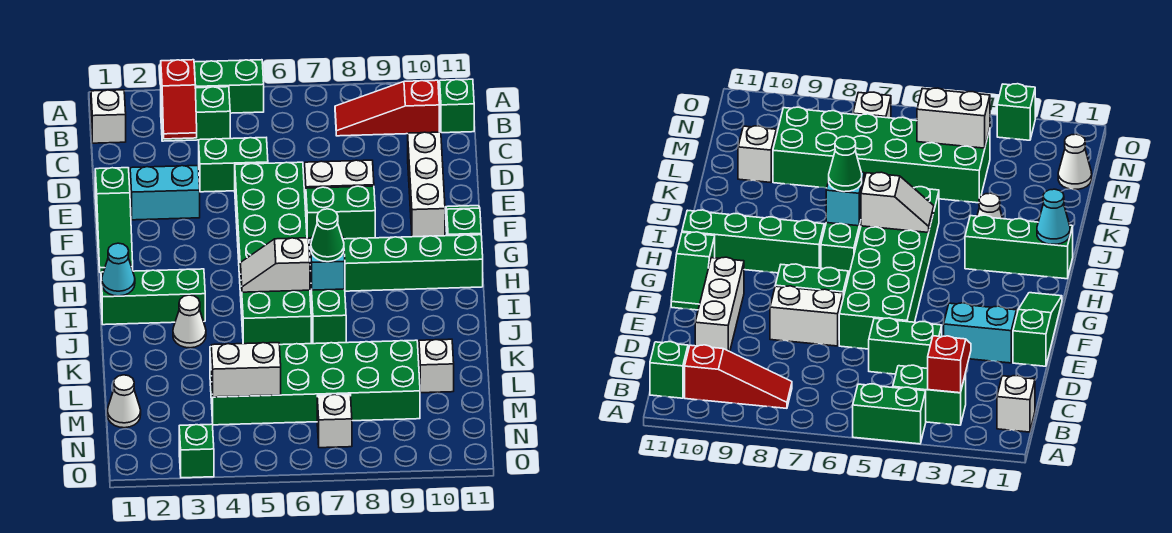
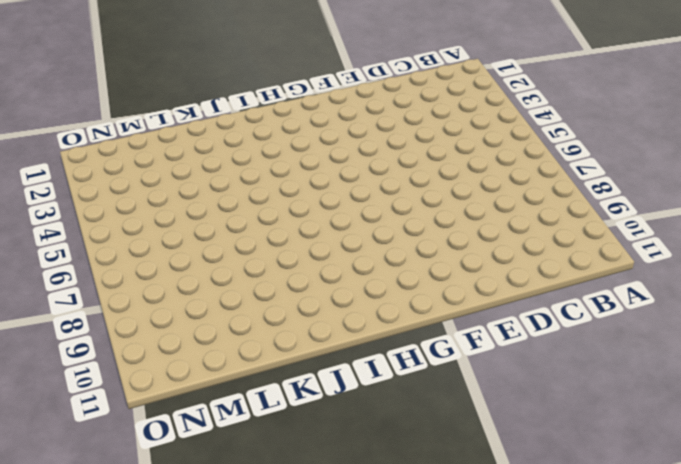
none -> green brick A4:A5 level 1
none -> white brick B1 level 1
none -> green brick B3:B4 level 1

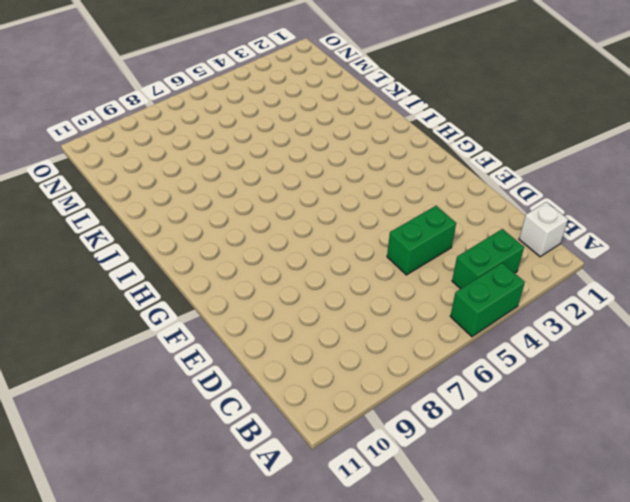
none -> red slope B8:B10 level 1 top 10
none -> green brick B11 level 1
none -> white brick D10:F10 level 1

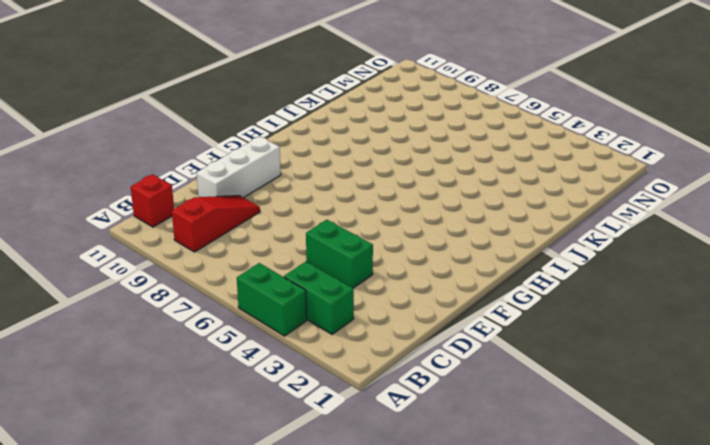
red slope B9:D9 level 1 top B -> red slope B8:B10 level 1 top 10
red brick B11 level 1 -> green brick B11 level 1
none -> white brick B1 level 1
none -> green slope E1:G1 level 1 top E
none -> cyan brick E2:E3 level 1

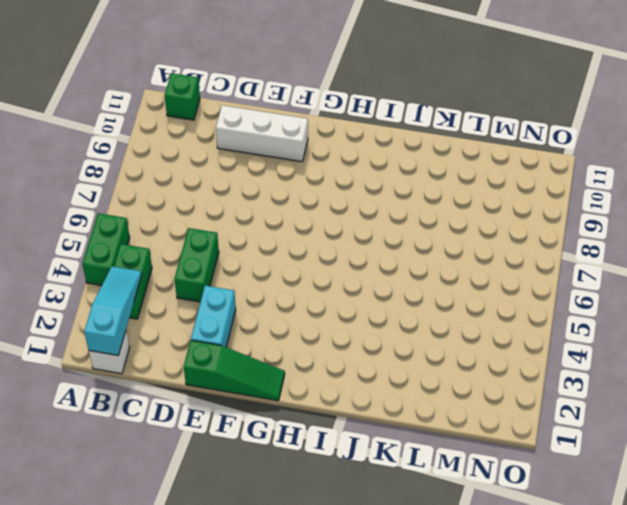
cyan slope B1:B3 level 2 top 1 -> red slope B3:C3 level 2 top B
none -> red slope B8:B10 level 1 top 10
none -> green brick E5:J6 level 1
none -> white brick E7:E8 level 1

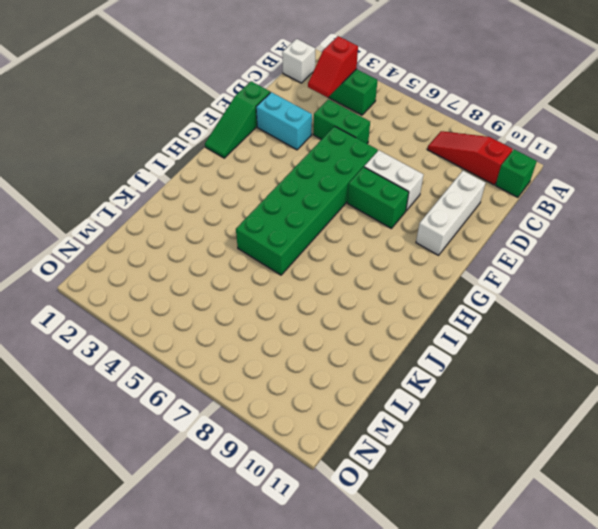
none -> green brick A4:A5 level 1
none -> green slope F11:G11 level 1 top G
none -> green brick H7:J7 level 1

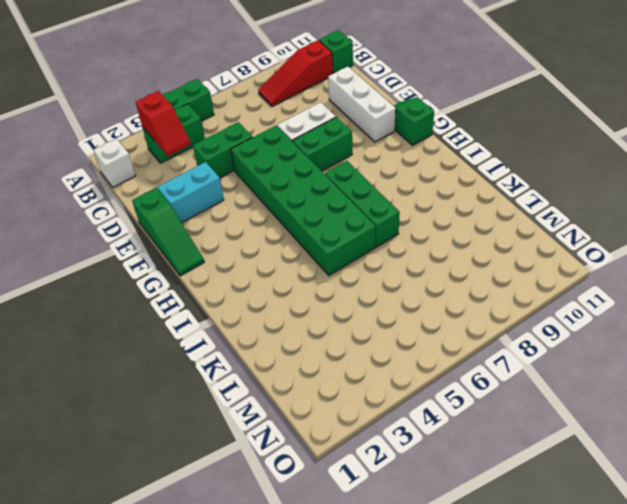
none -> green brick H8:H11 level 1
none -> green brick I1:I3 level 1
none -> white cone J3 level 1

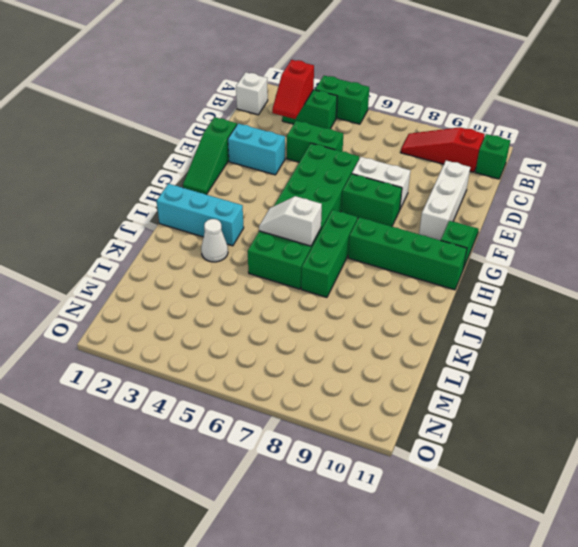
cyan brick I1:I3 level 1 -> green brick I1:I3 level 1
none -> green brick L4:M9 level 1
none -> white brick L10 level 1
none -> white cone M1 level 1

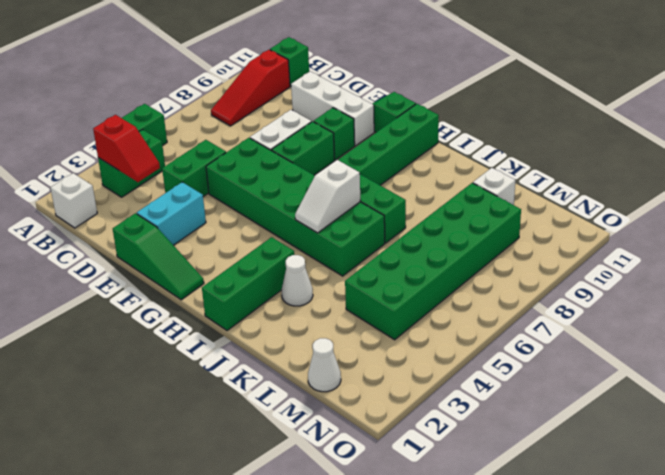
green brick F9 level 1 -> green brick O3 level 1
none -> white brick N7 level 1
none -> cyan cone I1 level 2
none -> cyan brick I7 level 2

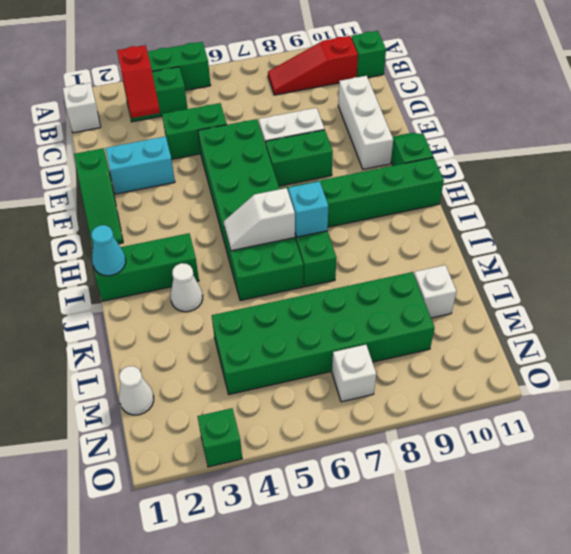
none -> white brick M4:M5 level 2
none -> green cone I7 level 3

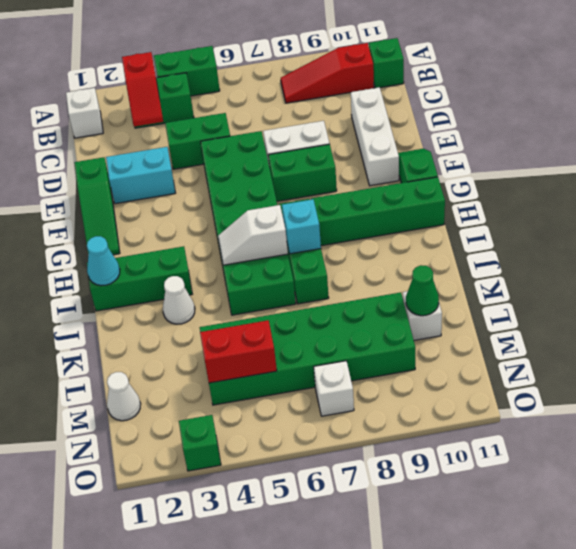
green cone L10 level 2 -> green cone I7 level 3
red brick M4:M5 level 2 -> white brick M4:M5 level 2

